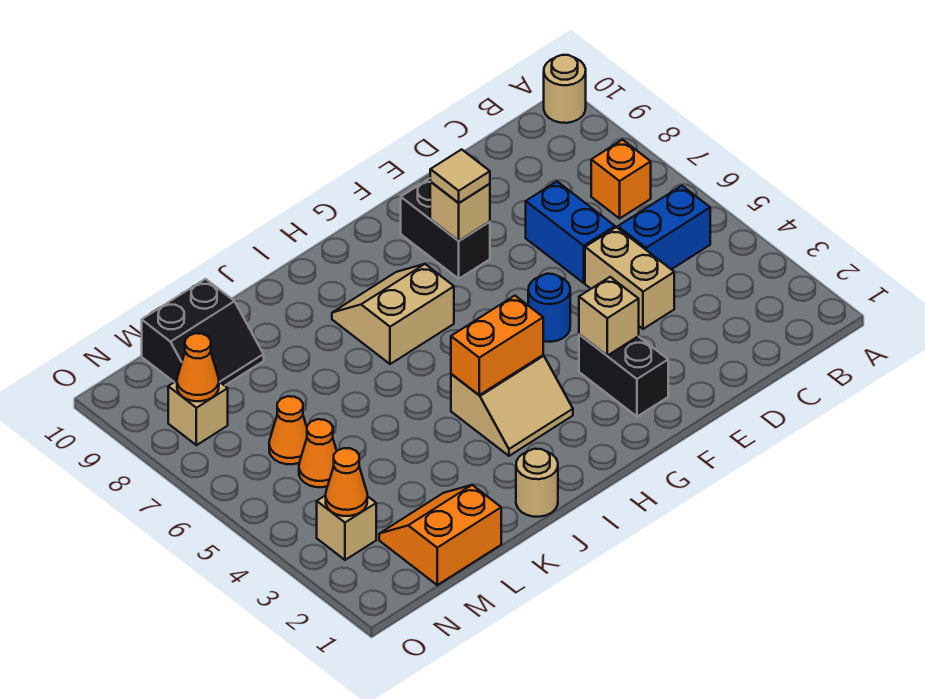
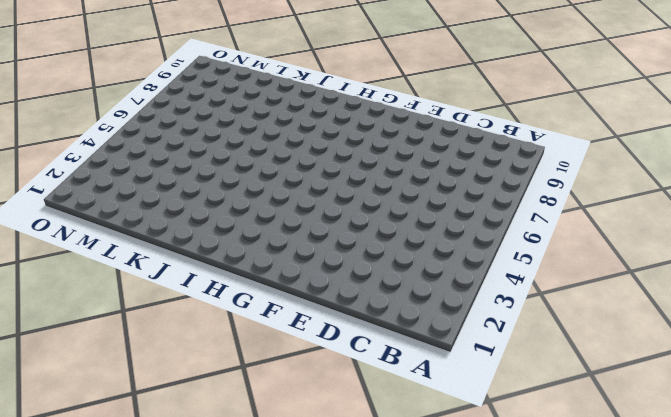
none -> tan round brick A10 level 1
none -> blue brick B5:C5 level 1
none -> orange brick B7 level 1

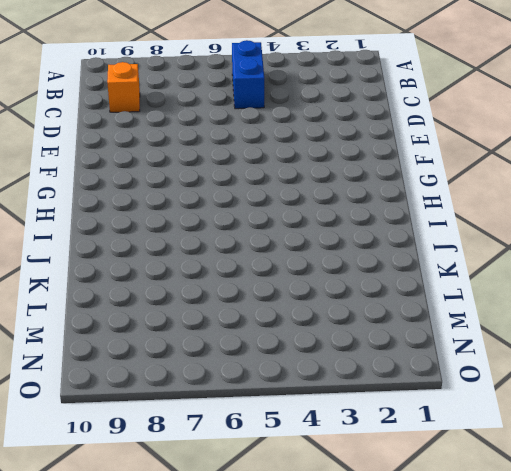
orange brick C9 level 1 -> orange brick B7 level 1
none -> tan round brick A10 level 1
none -> tan brick D4:D5 level 1
none -> blue brick D6:D7 level 1

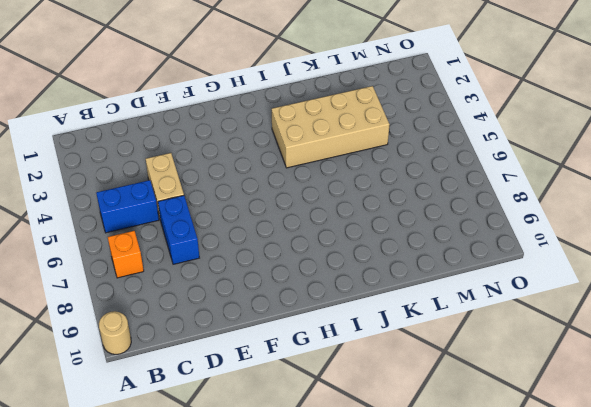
tan brick I3:L4 level 1 -> tan slope H3:I4 level 1 top 4
none -> black brick F2:F3 level 1
none -> blue round brick F5 level 1
none -> black brick F8:F9 level 1

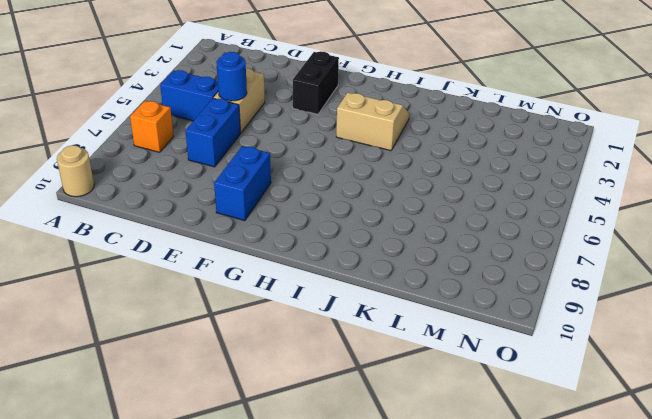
blue round brick D5 level 2 -> blue round brick F5 level 1
blue brick F8:F9 level 1 -> black brick F8:F9 level 1
none -> tan slope H7:I8 level 1 top 7
none -> tan round brick J1 level 1
none -> orange slope L1:M2 level 1 top 1

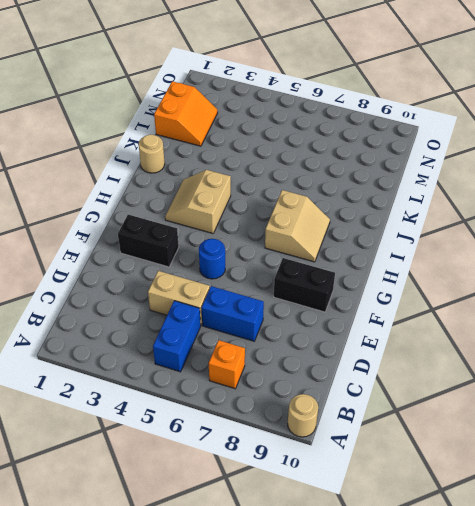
none -> black slope L9:M10 level 1 top 10
none -> orange cone M5 level 1
none -> orange cone M6 level 1

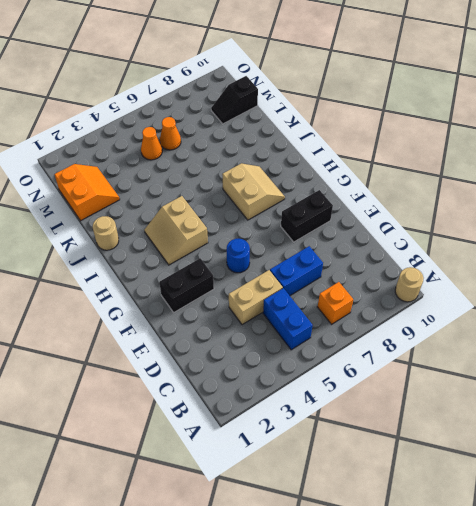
black slope M9:M10 level 1 top 10 -> black slope L9:M10 level 1 top 10
none -> tan brick N3 level 1
none -> tan brick N8 level 1
none -> tan brick F3 level 2

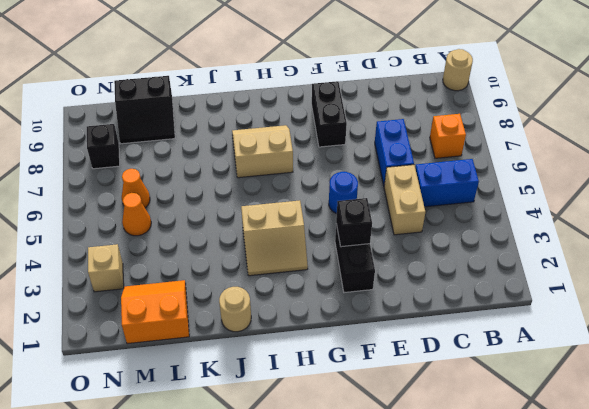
black brick F3 level 2 -> tan brick F3 level 2
black brick N8 level 1 -> tan brick N8 level 1
none -> tan brick F8 level 2
none -> orange brick H4:I4 level 2
none -> orange cone N3 level 2

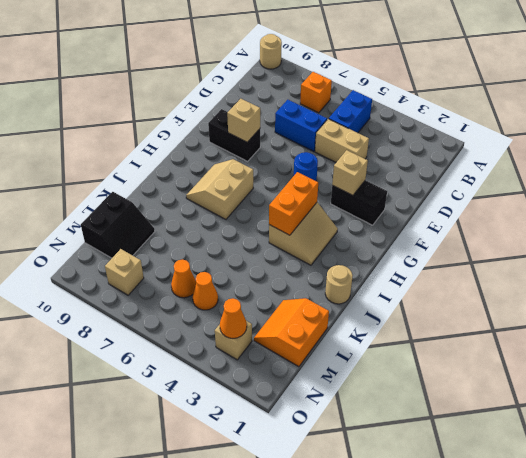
none -> orange cone N8 level 2
none -> tan tile F8 level 3

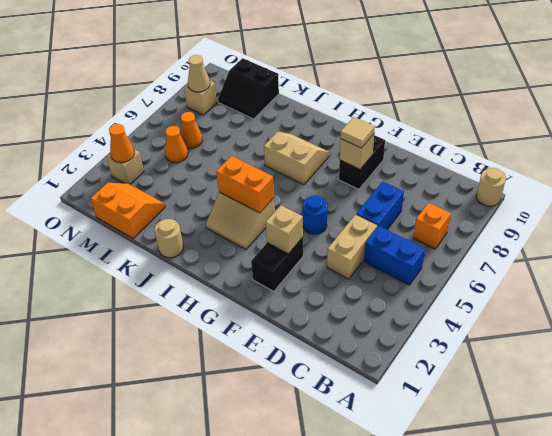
tan cone N8 level 2 -> orange cone N8 level 2

